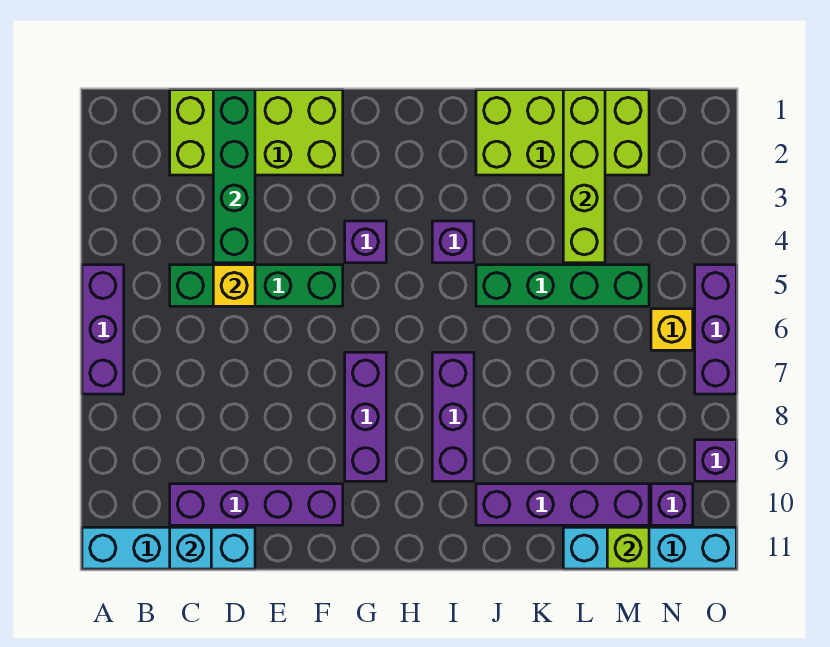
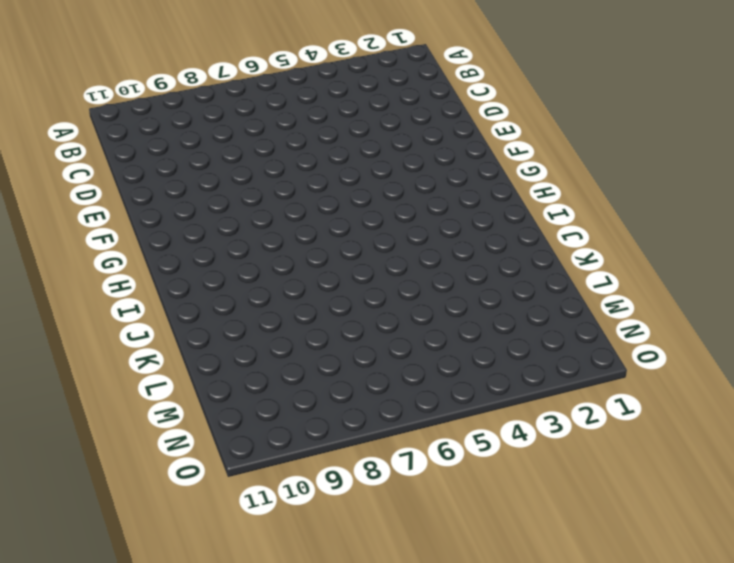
none -> purple brick A5:A7 level 1
none -> cyan brick A11:D11 level 1
none -> lime brick C1:F2 level 1

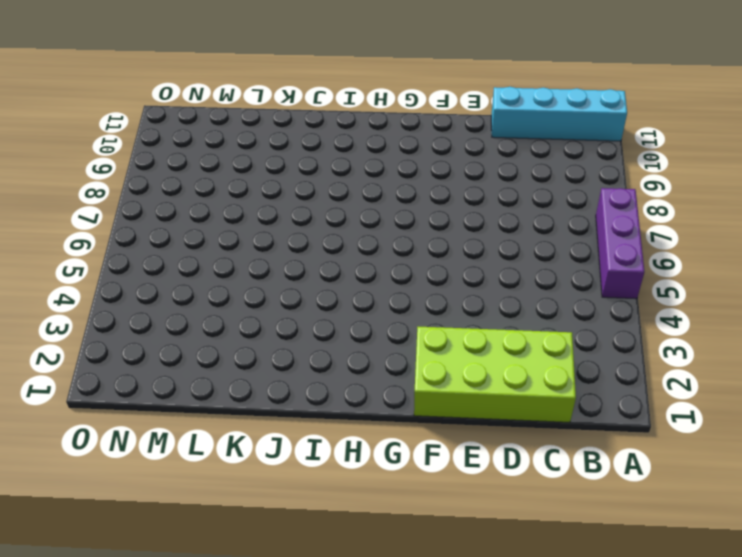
none -> green brick C5:F5 level 1
none -> purple brick C10:F10 level 1
none -> purple brick G4 level 1

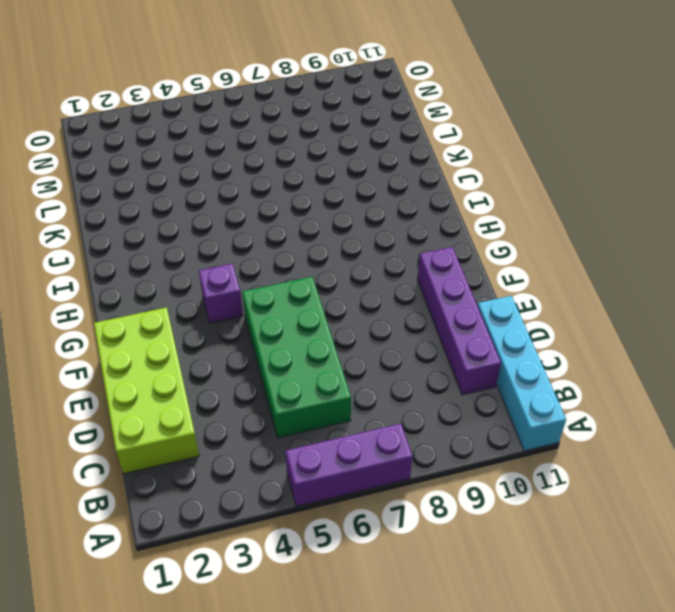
green brick C5:F6 level 1 -> green brick C5:F5 level 1
none -> purple brick G7:G9 level 1
none -> purple brick I4 level 1
none -> purple brick I7:I9 level 1

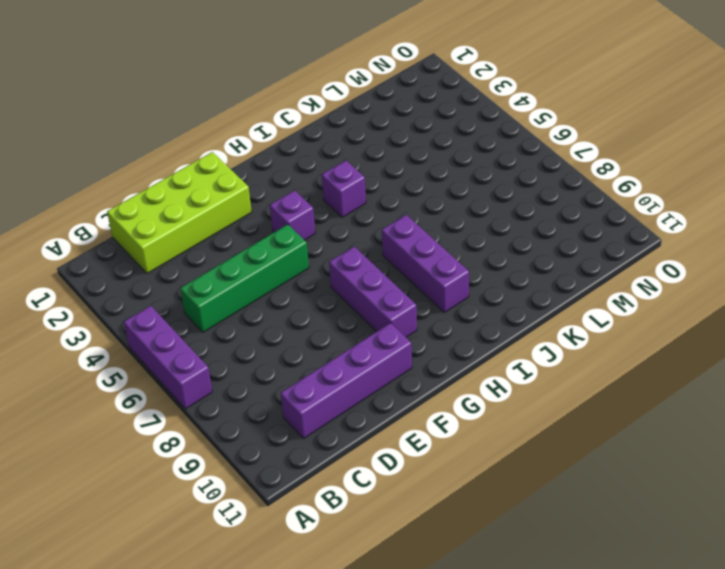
none -> cyan brick A11:D11 level 1
none -> lime brick J1:M2 level 1
none -> green brick J5:M5 level 1

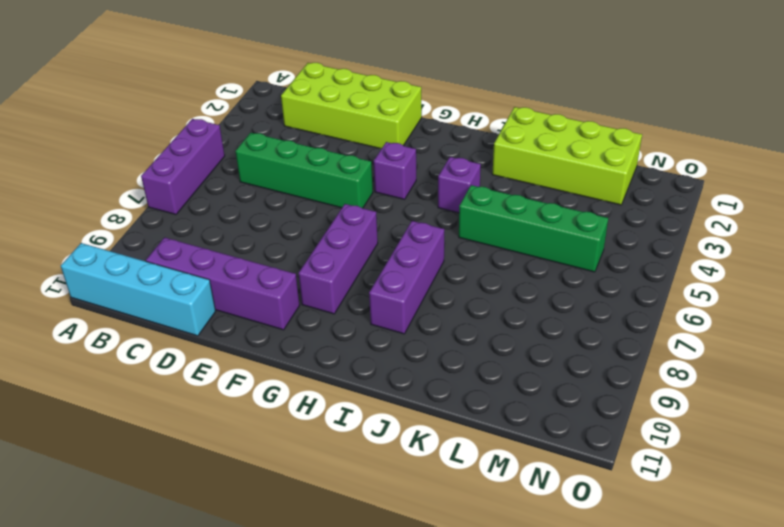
none -> purple brick J10:M10 level 1
none -> cyan brick L11:O11 level 1
none -> yellow brick N6 level 1

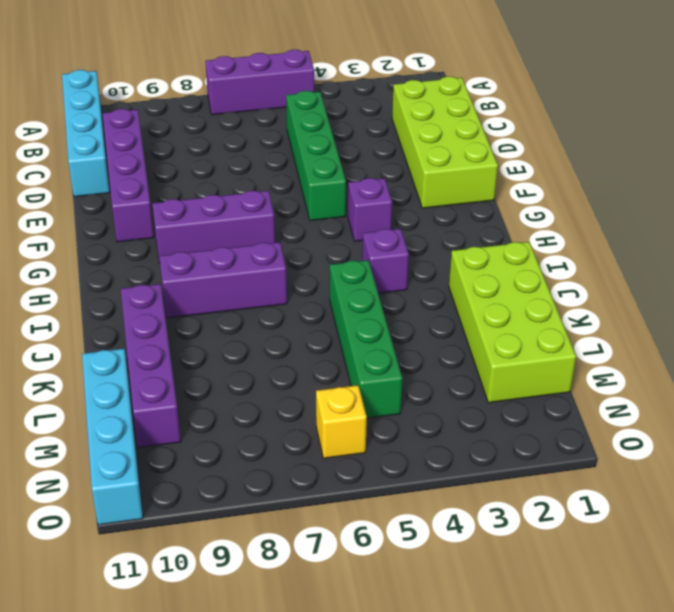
none -> purple brick N10 level 1
none -> purple brick O5:O7 level 1
none -> purple brick O9 level 1

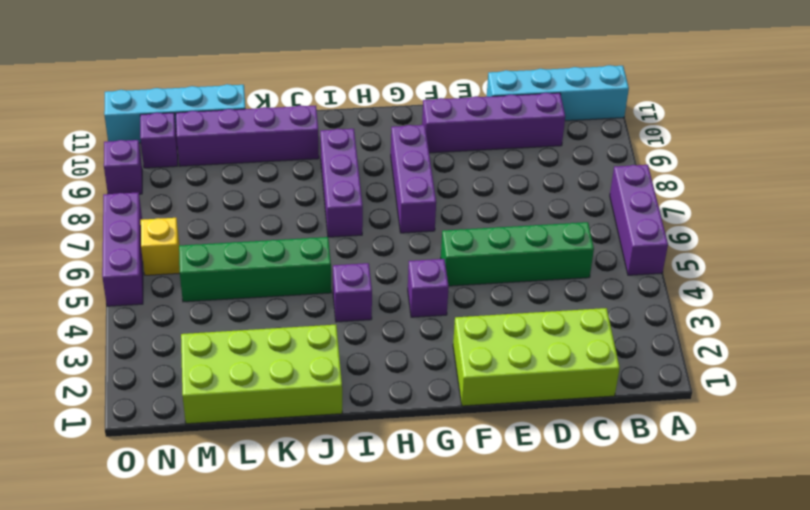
none -> cyan brick C11 level 2
none -> green brick D1:D4 level 2
none -> yellow brick D5 level 2

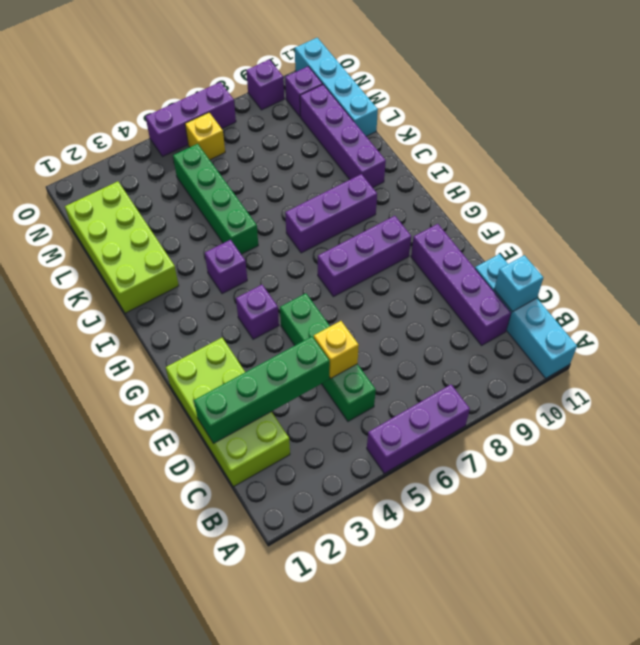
none -> lime brick L1:L4 level 2
none -> lime brick M11 level 2

